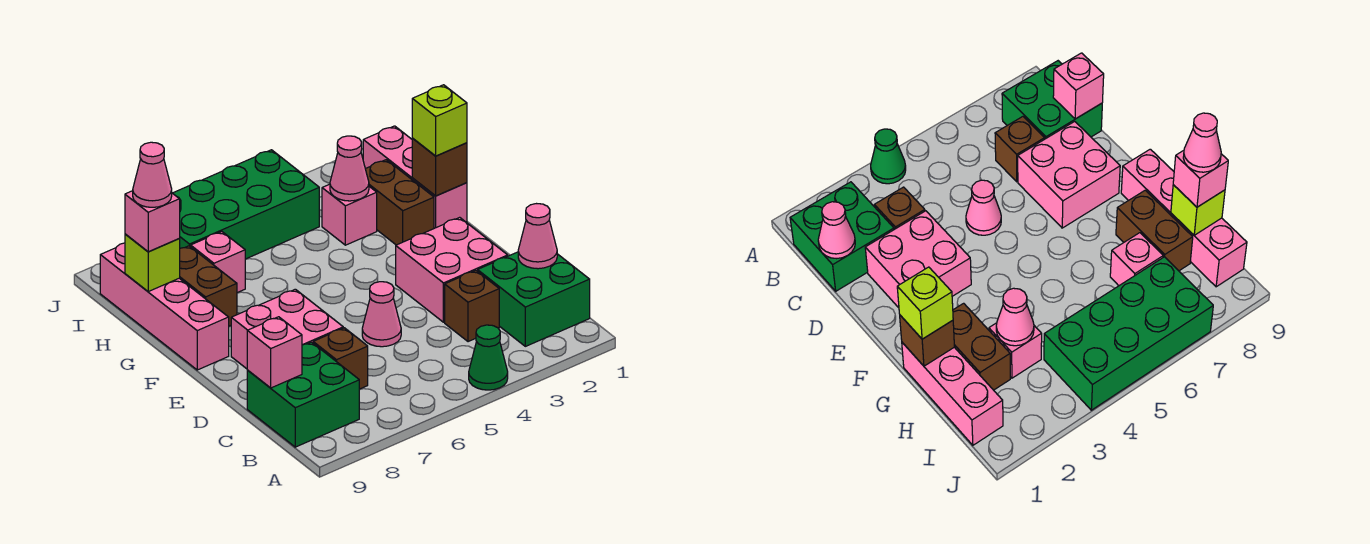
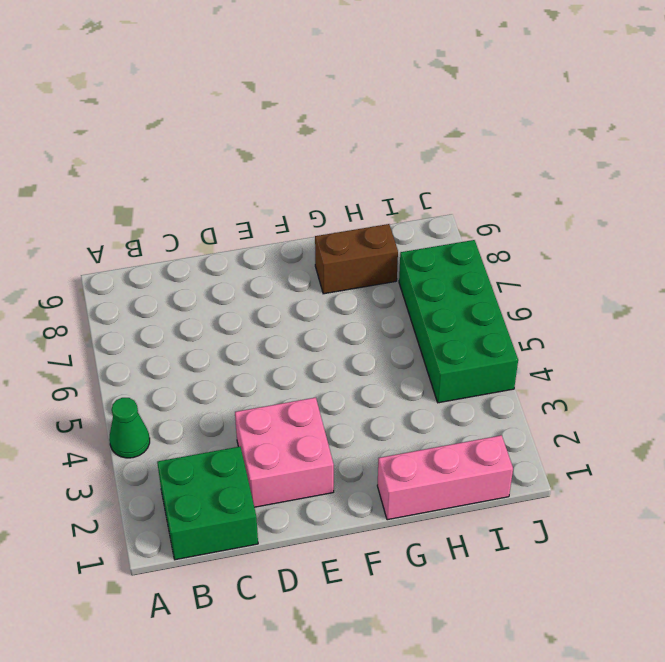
none -> green brick B8:C9 level 1
none -> brown brick C3 level 1
none -> brown brick C7 level 1

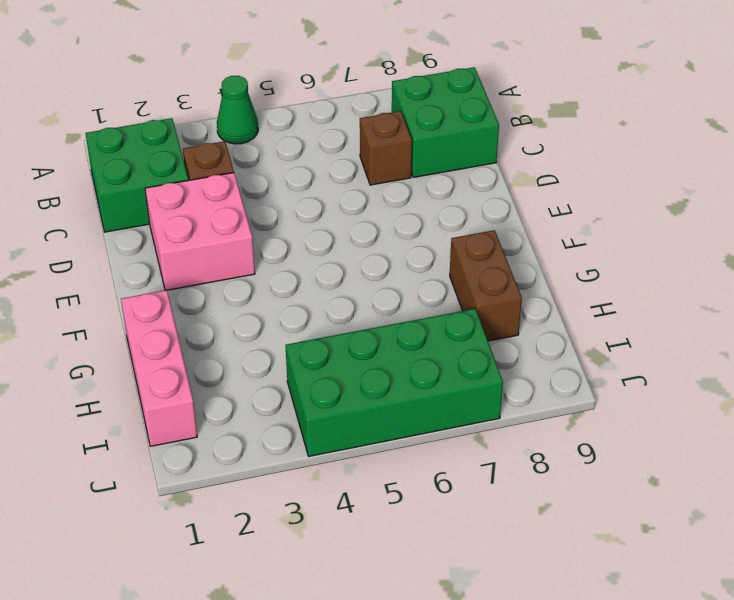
none -> pink cone D5 level 1
none -> pink brick D7:E8 level 1
none -> pink brick F9:I9 level 1

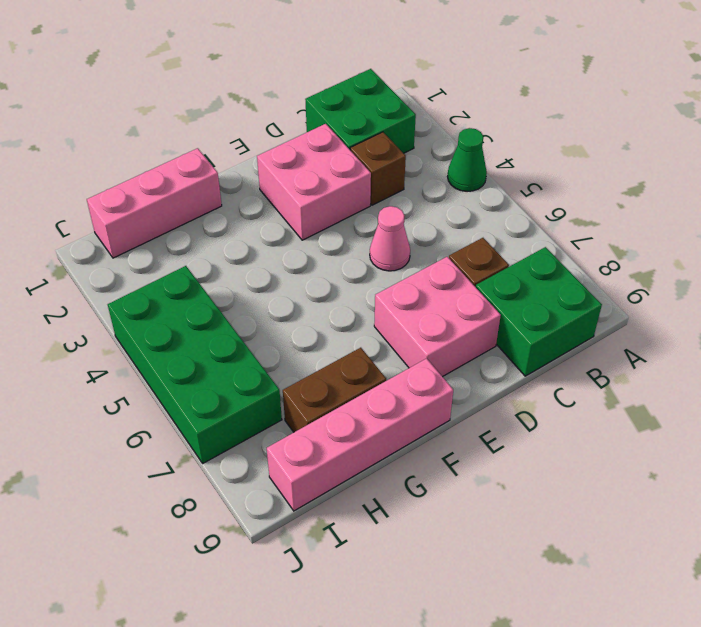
none -> brown brick G2:H2 level 1
none -> pink brick H3 level 1
none -> pink brick H7 level 1

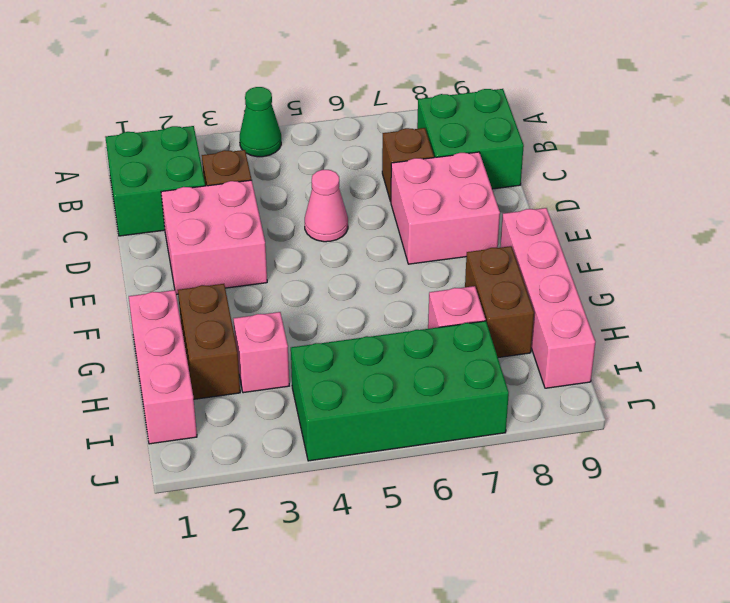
none -> pink cone C1 level 2
none -> pink brick C9 level 2
none -> brown brick G1 level 2

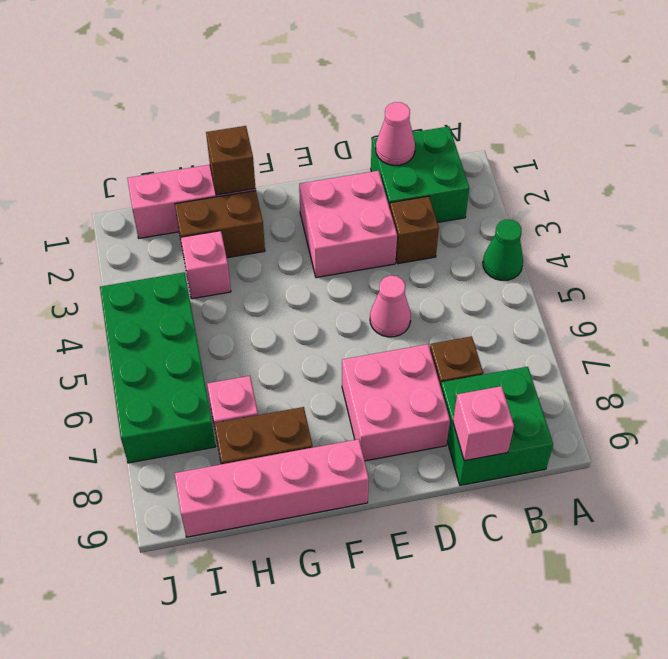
none -> pink cone H3 level 2
none -> lime brick H9 level 2
none -> lime brick G1 level 3

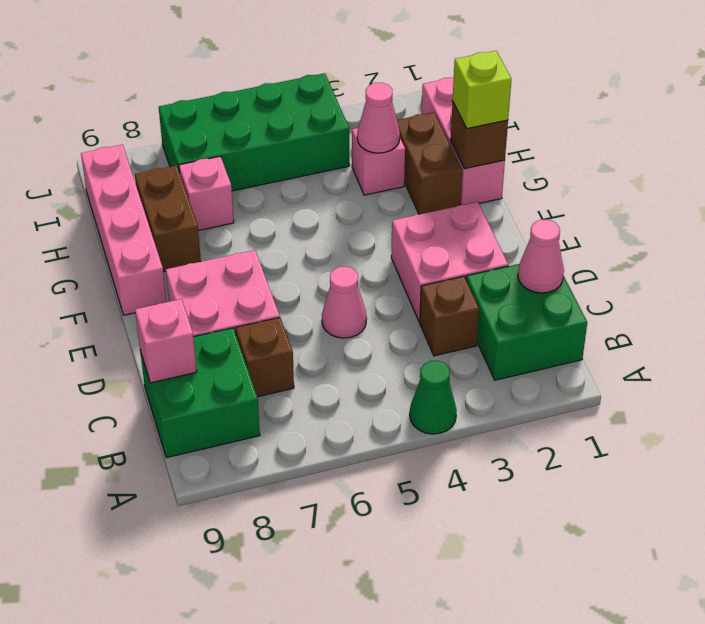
none -> lime brick H9 level 2
none -> pink brick H9 level 3
none -> pink cone H9 level 4

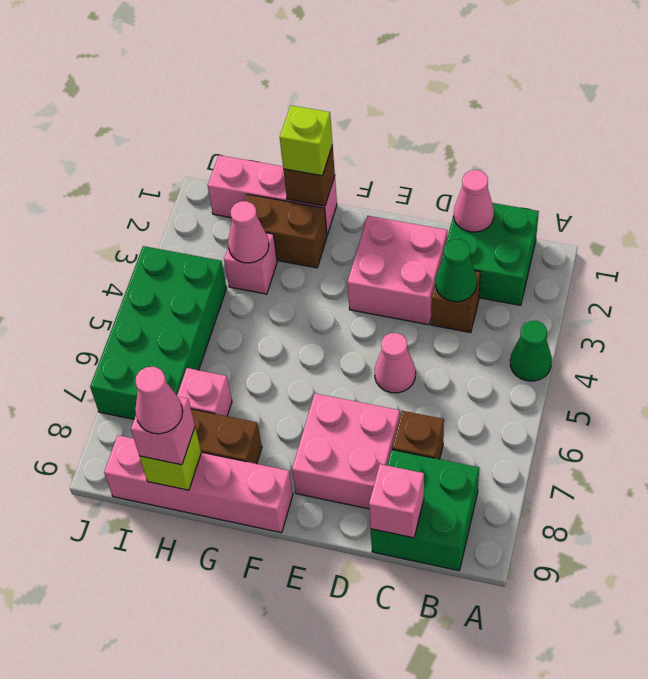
green cone C3 level 2 -> none

